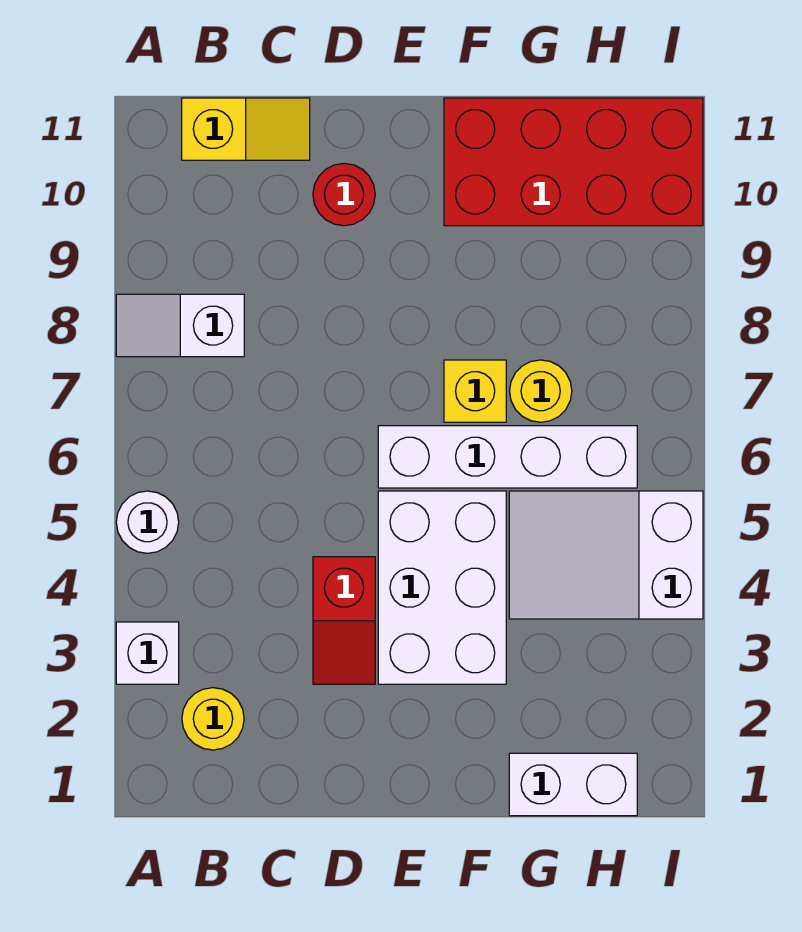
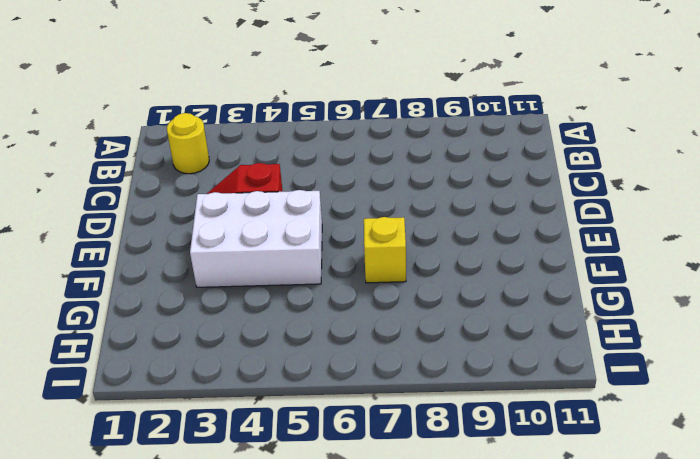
none -> white brick A3 level 1
none -> white round brick A5 level 1
none -> white slope A8:B8 level 1 top B

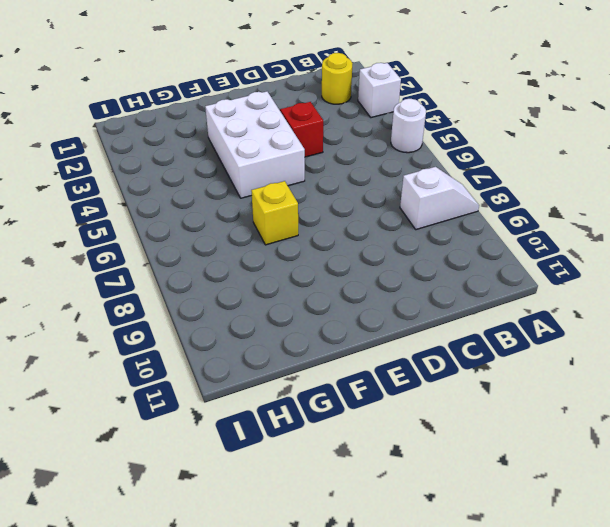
none -> yellow slope B11:C11 level 1 top B
none -> red round brick D10 level 1
none -> white brick E6:H6 level 1

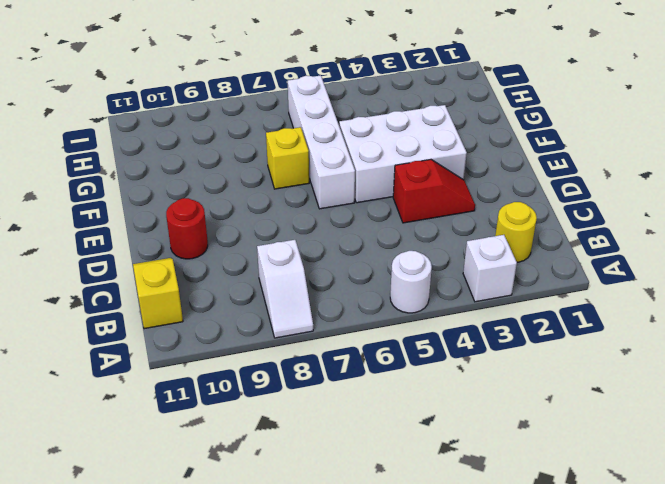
none -> red brick F10:I11 level 1
none -> white brick G1:H1 level 1
none -> white slope G4:I5 level 1 top I

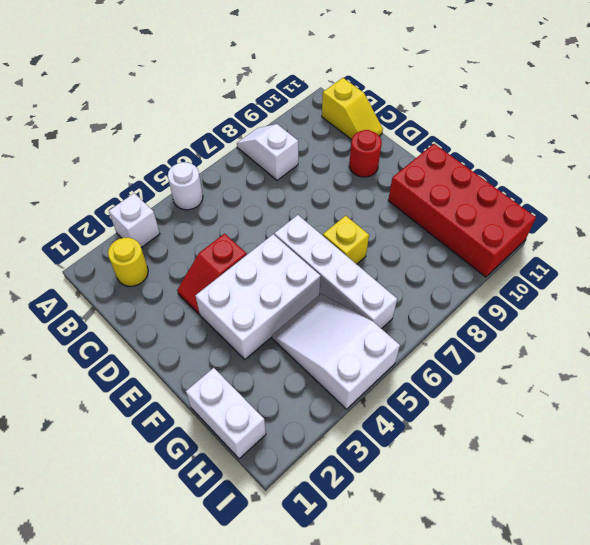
none -> yellow round brick G7 level 1

